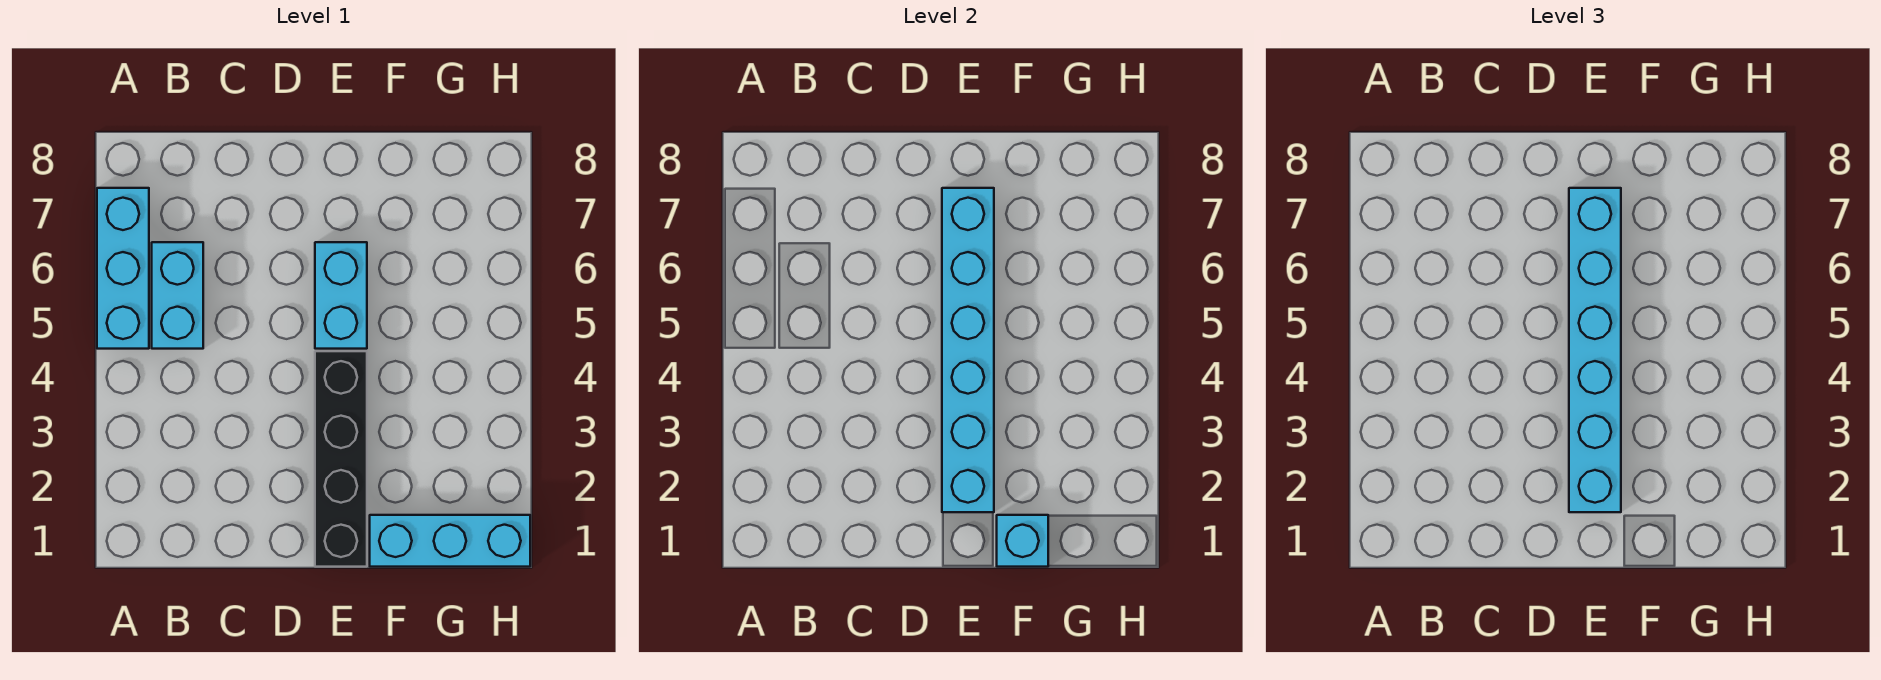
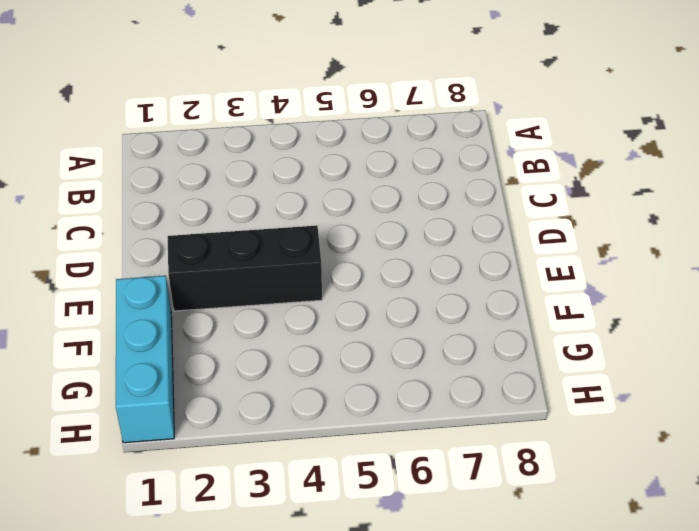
black brick E2:E4 level 1 -> black brick E1:E4 level 1
none -> cyan brick A5:A7 level 1
none -> cyan brick B5:B6 level 1

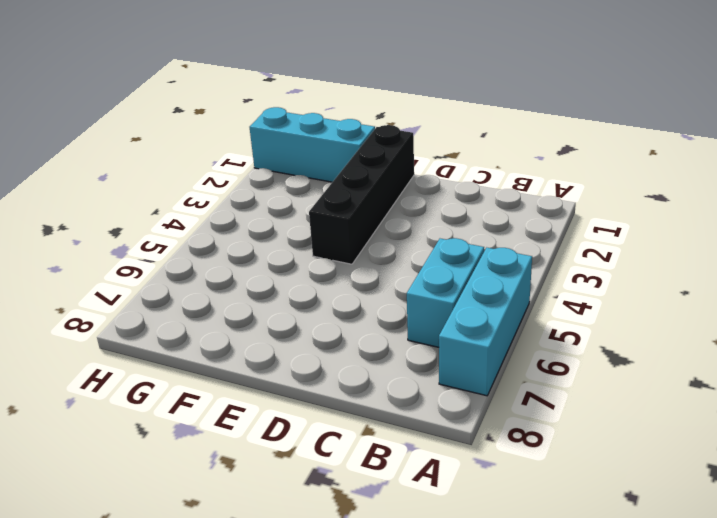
none -> cyan brick E5:E6 level 1
none -> cyan brick E2:E7 level 2

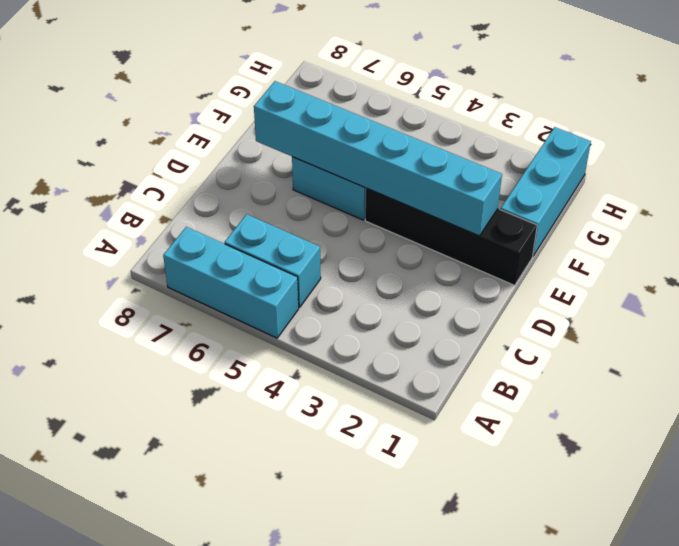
none -> cyan brick F1 level 2
none -> cyan brick E2:E7 level 3

